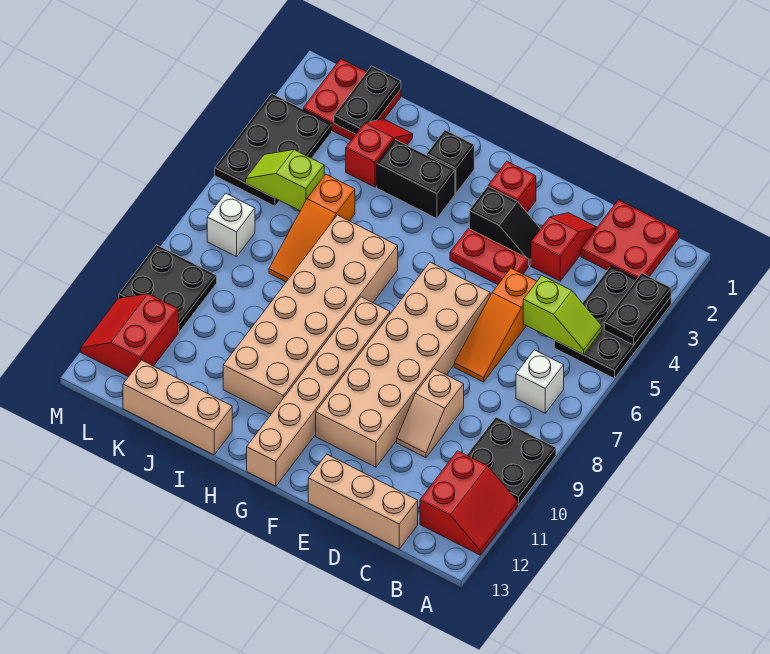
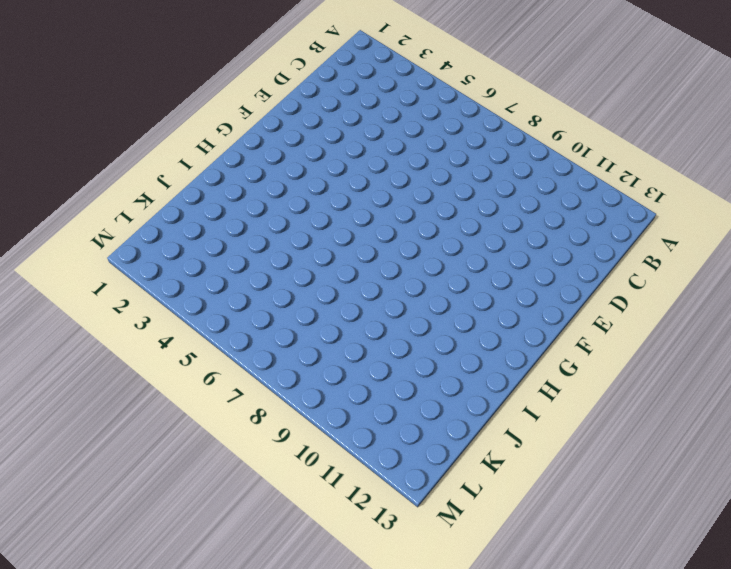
none -> black plate A3:B5 level 1
none -> black plate A9:B10 level 1
none -> red slope A11:B12 level 1 top B

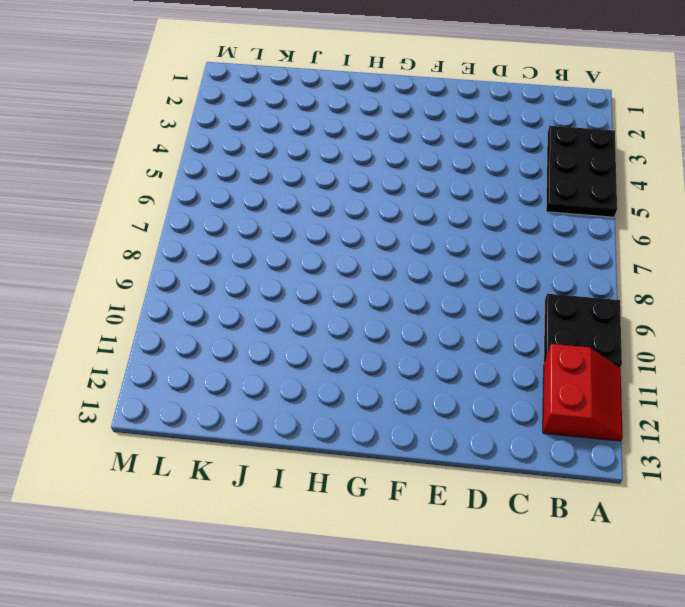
none -> red plate B1:C2 level 1
none -> white brick B7 level 1
none -> tan brick C13:E13 level 1

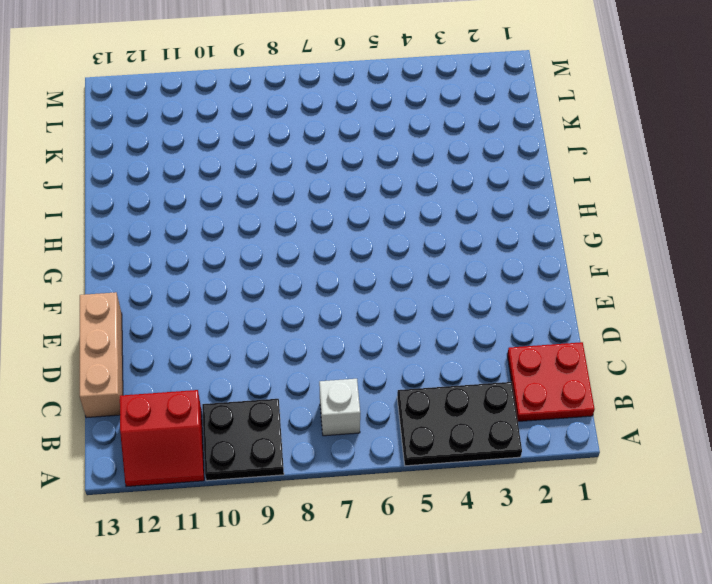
none -> red slope D2:D3 level 1 top 3
none -> orange slope D5:D7 level 1 top 5
none -> tan slope D9:D10 level 1 top 9

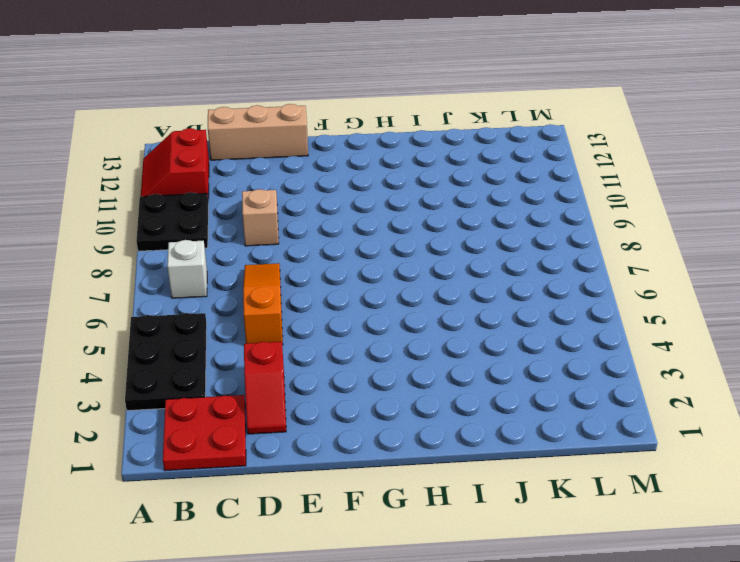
none -> black slope E3:F3 level 1 top F
none -> red plate E4:F4 level 1
none -> tan brick E6:F11 level 1

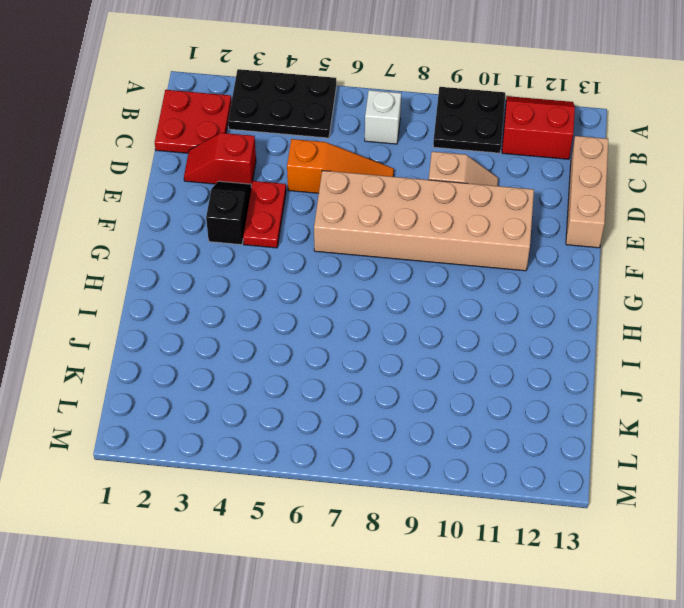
none -> red brick F2 level 1
none -> tan brick G8:G13 level 1
none -> black brick H2 level 1

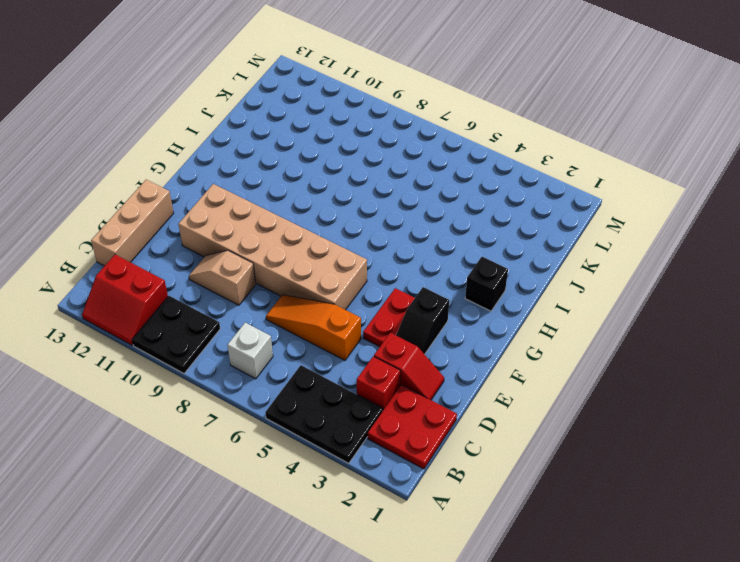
red brick C3 level 1 -> red brick F2 level 1
none -> tan brick G8:G13 level 1
none -> black brick H3:I3 level 1
none -> tan brick H6:I11 level 1

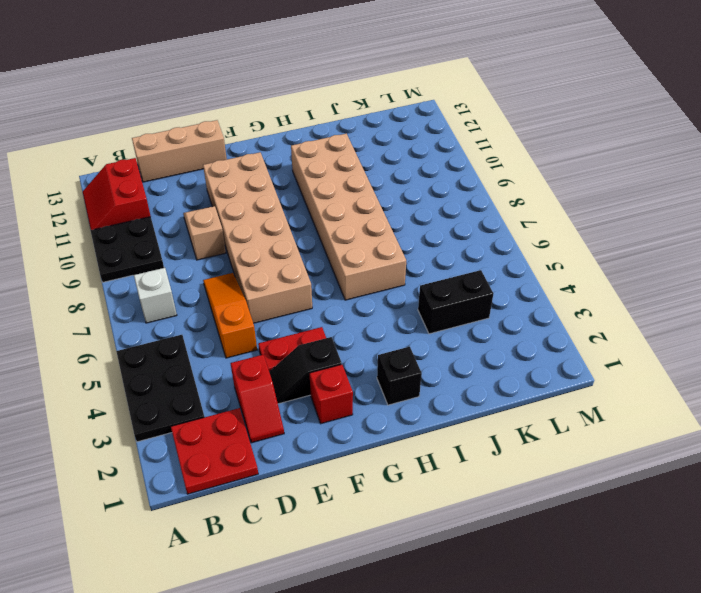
black brick J4:K4 level 1 -> black brick H3:I3 level 1
none -> tan brick G8:G13 level 1
none -> tan brick I13:K13 level 1
none -> red slope J2:J3 level 1 top 3

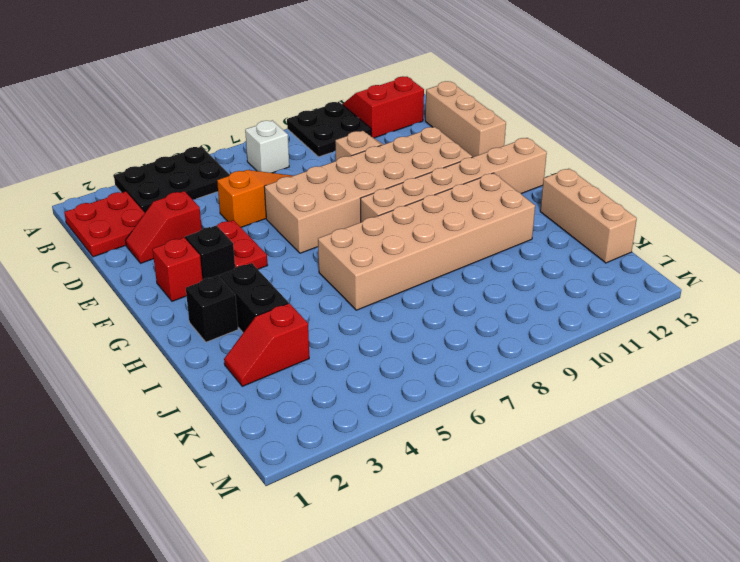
none -> orange slope J5:J7 level 1 top 5
none -> red plate K1:L2 level 1
none -> black plate L3:M5 level 1

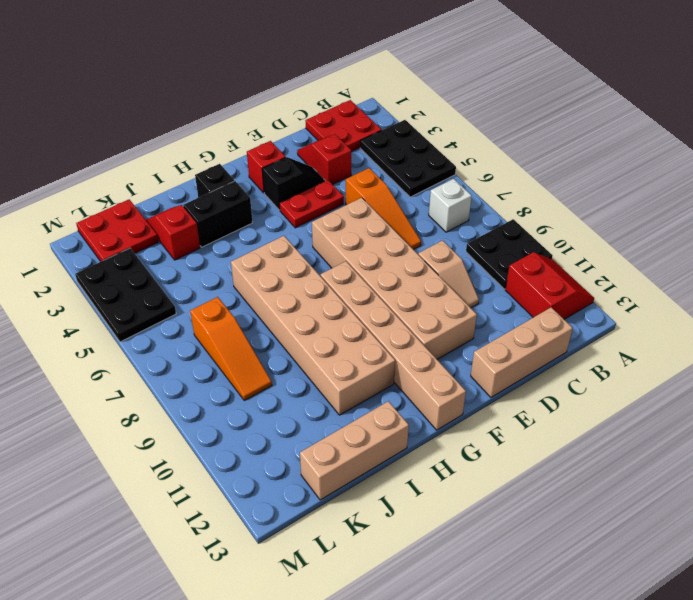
orange slope K7:K9 level 1 top 7 -> orange slope J5:J7 level 1 top 5
none -> white brick L7 level 1
none -> black plate L9:M10 level 1
none -> red slope L11:M12 level 1 top L

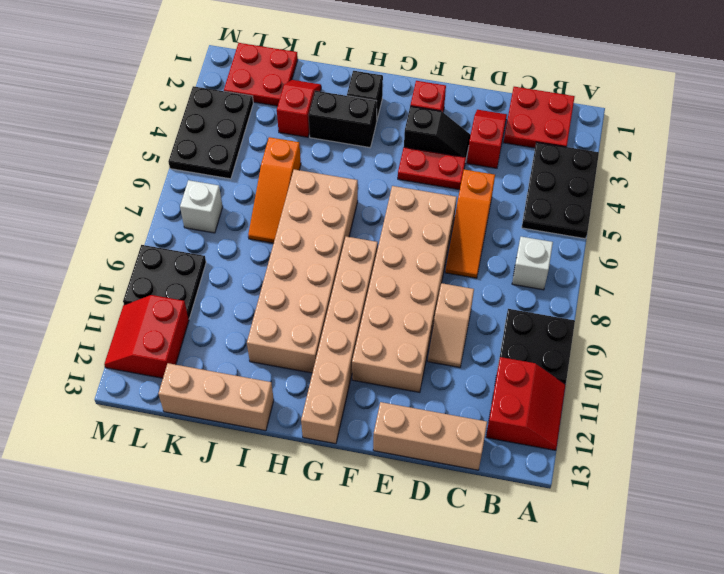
none -> black plate A3:A4 level 2
none -> lime slope B5:C5 level 2 top C
none -> black plate K1:K2 level 2

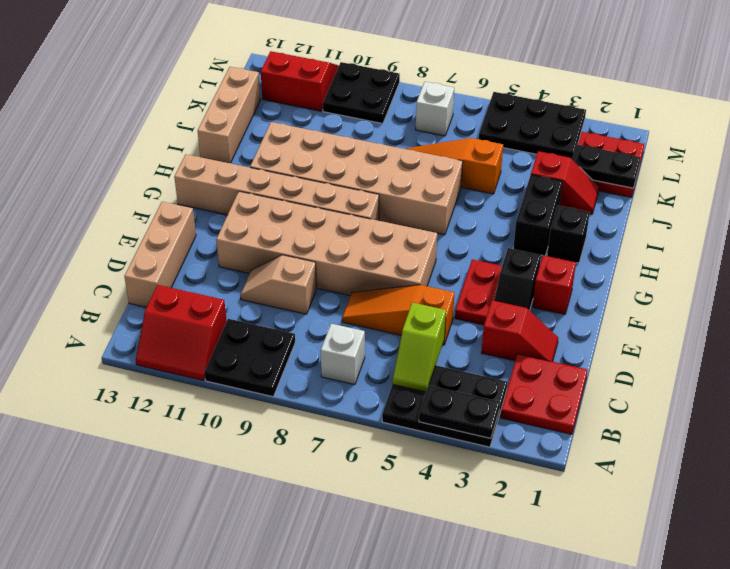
none -> lime slope K5:L5 level 2 top K

